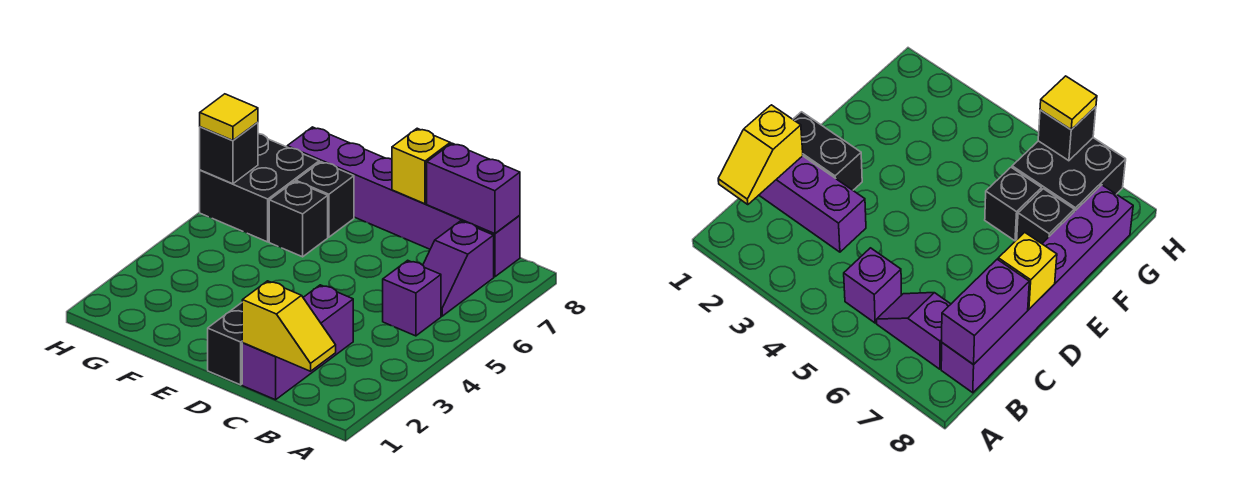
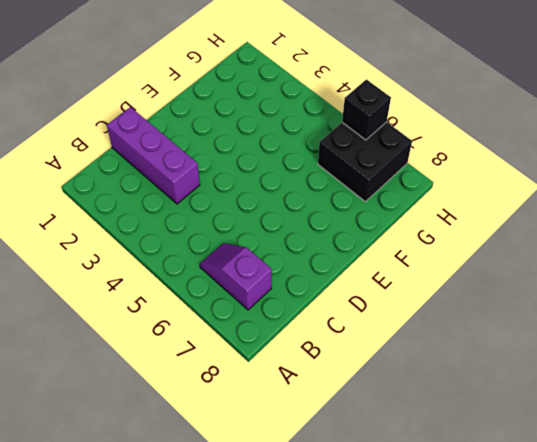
none -> purple brick B5 level 1
none -> purple brick B8:G8 level 1
none -> black brick D1:D2 level 1

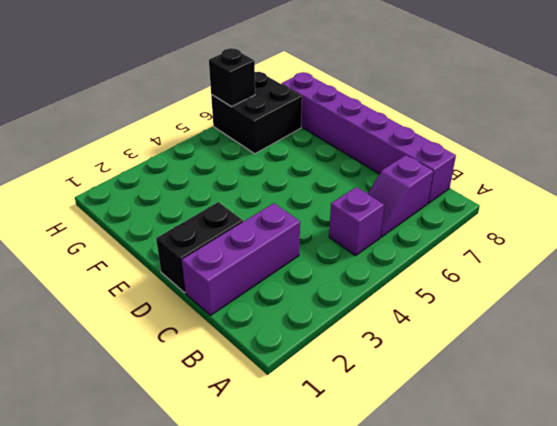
none -> black brick F6 level 1
none -> black brick F7 level 1
none -> yellow slope B1:C1 level 2 top C

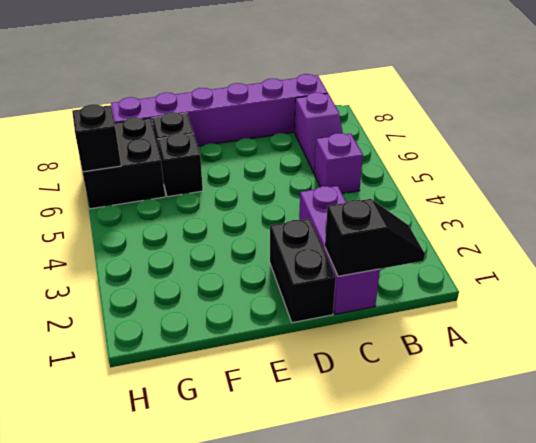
black slope B1:C1 level 2 top C -> yellow slope B1:C1 level 2 top C
none -> purple brick B8:C8 level 2
none -> yellow brick D8 level 2
none -> yellow tile H6 level 3

